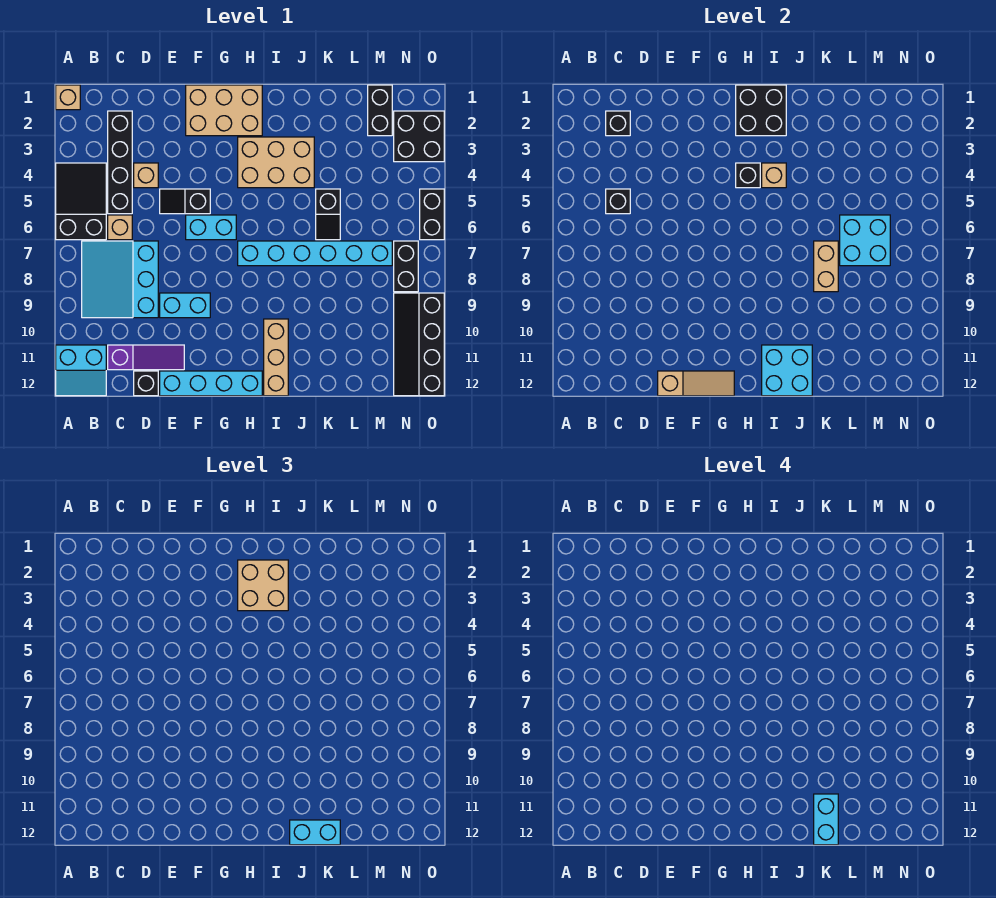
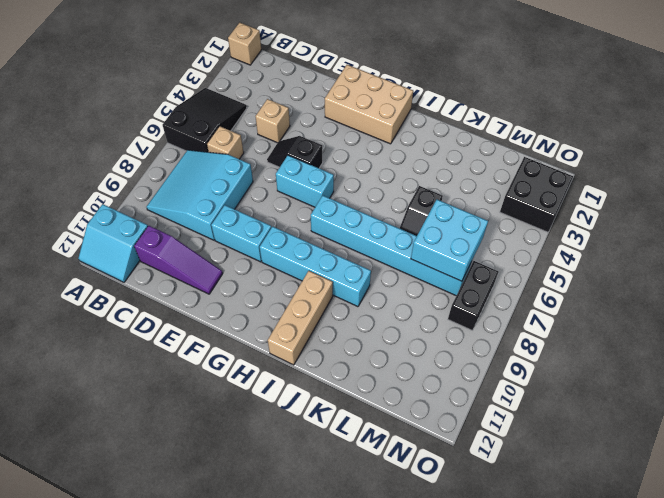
cyan brick G9:J9 level 1 -> cyan brick E12:H12 level 1
none -> black brick C2:C5 level 1
none -> black brick D12 level 1
none -> tan brick H3:J4 level 1
none -> black brick M1:M2 level 1

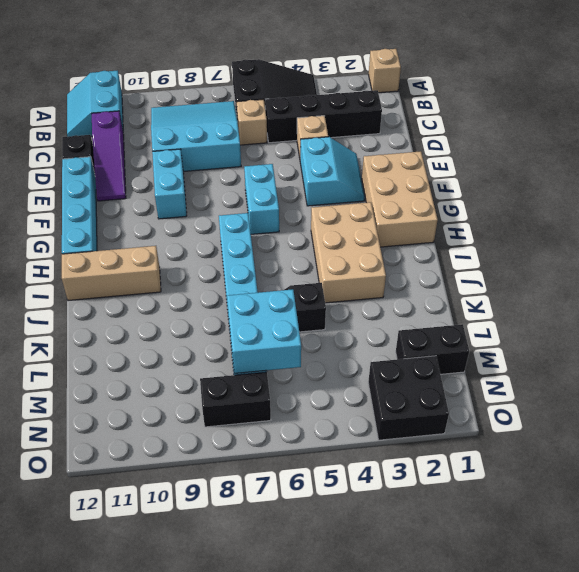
cyan slope E3:F4 level 1 top 4 -> none
none -> black slope E5:F5 level 1 top F
none -> black slope N9:O12 level 1 top O
none -> black brick O5:O6 level 1
none -> black brick C2 level 2

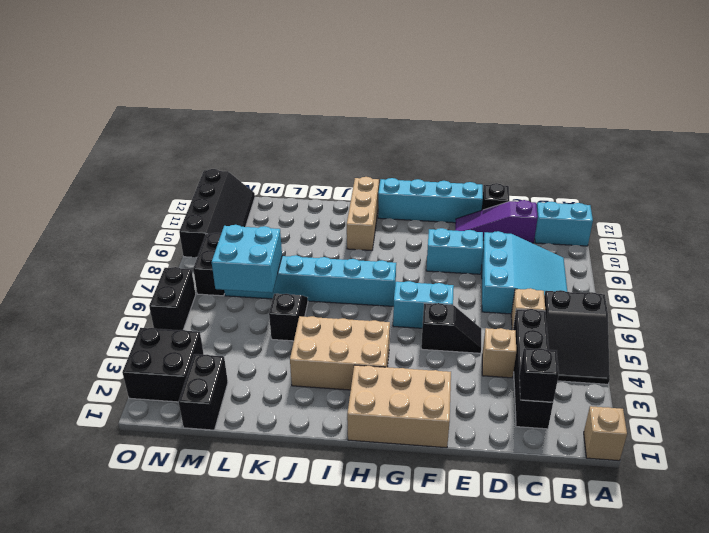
none -> black brick C5 level 2
none -> tan slope E12:G12 level 2 top E
none -> black brick H1:I2 level 2
none -> black brick H4 level 2

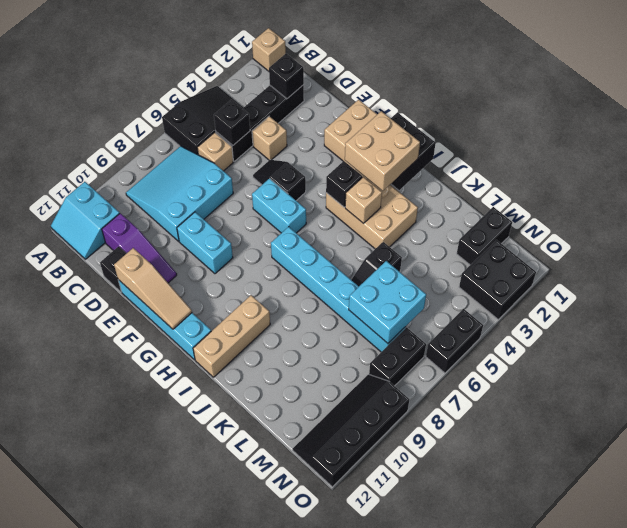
none -> cyan brick I11:J12 level 2
none -> tan brick K7:K8 level 2
none -> cyan brick J12:K12 level 3
none -> cyan brick K11:K12 level 4

